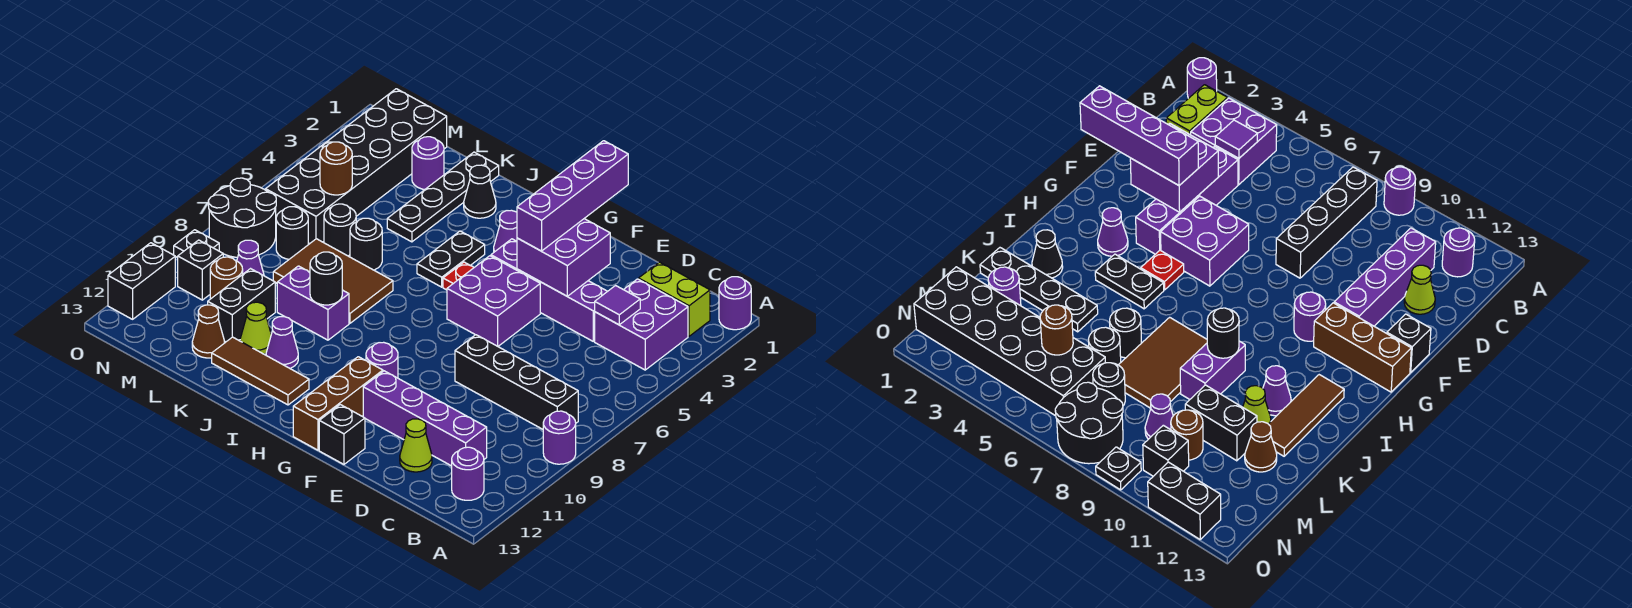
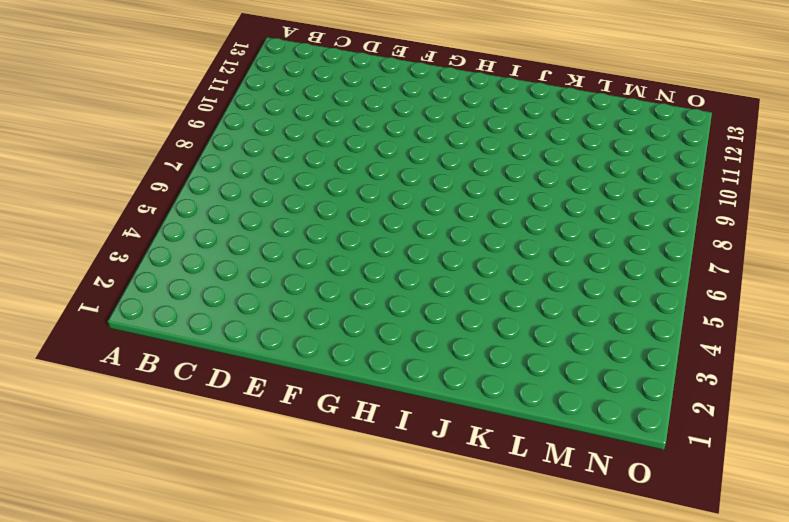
none -> purple round brick A1 level 1
none -> purple round brick A9 level 1
none -> lime brick B2:C2 level 1
none -> purple brick B3:C4 level 1

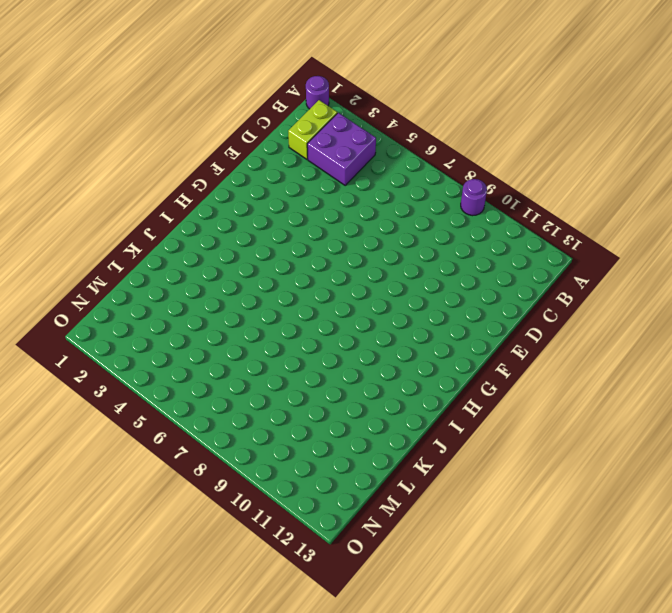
none -> black brick B8:E8 level 1
none -> purple round brick B12 level 1
none -> purple brick C11:F11 level 1
none -> purple brick D4:G4 level 1

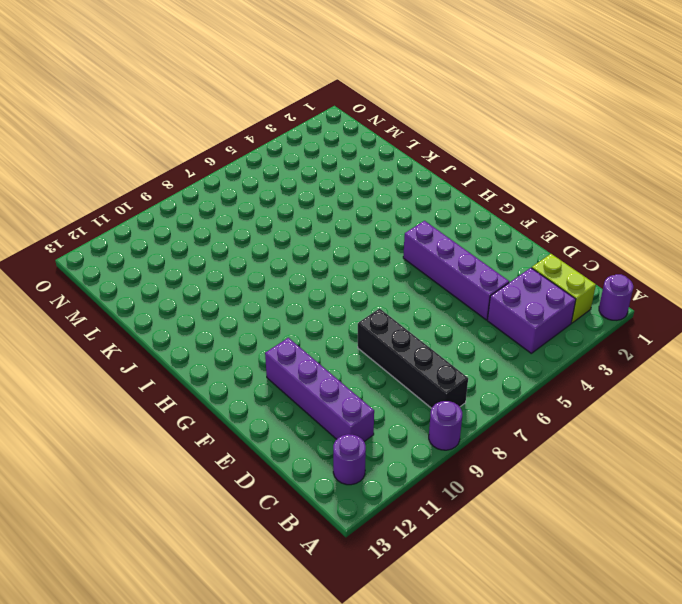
none -> lime cone D12 level 1
none -> purple brick F5:G6 level 1
none -> black brick F13 level 1
none -> purple round brick G10 level 1

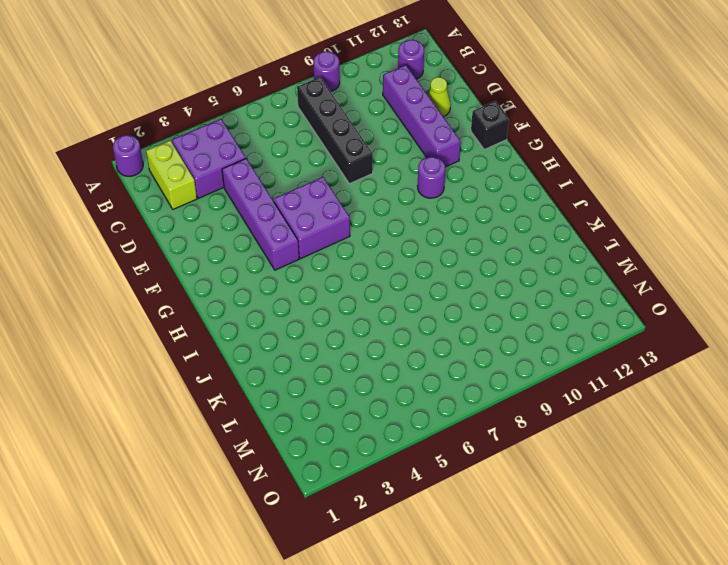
none -> brown brick G11:G13 level 1
none -> purple cone H3 level 1
none -> red plate H5 level 1
none -> black plate I4:I5 level 1

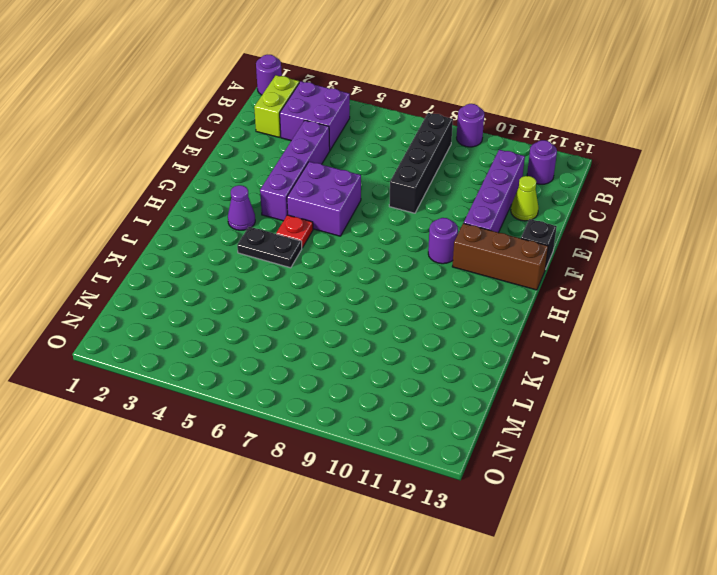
none -> brown tile I12:K12 level 1
none -> black cone J2 level 1
none -> brown tile J7:L8 level 1
none -> purple brick J9:K9 level 1

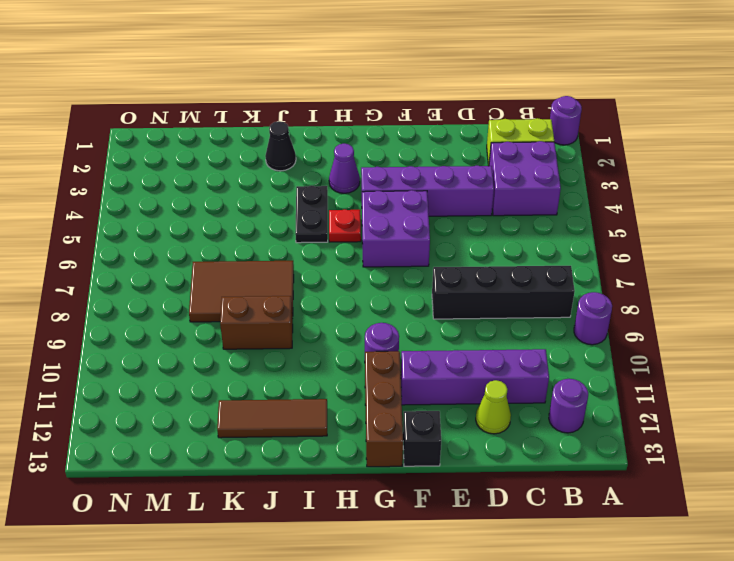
brown brick J9:K9 level 1 -> purple brick J9:K9 level 1
none -> purple cone J11 level 1
none -> black plate K1:K4 level 1
none -> black round brick K6 level 1
none -> lime cone K11 level 1

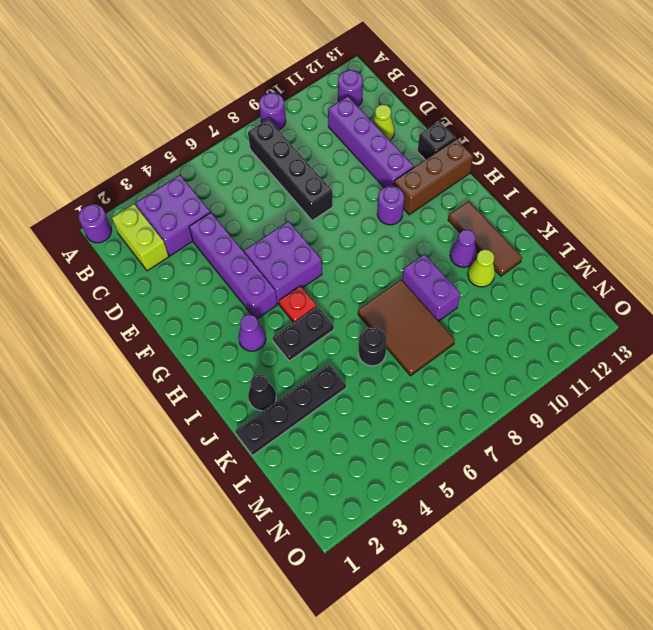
none -> purple round brick L2 level 1
none -> black round brick L6 level 1
none -> black brick L10:L11 level 1
none -> brown cone L12 level 1

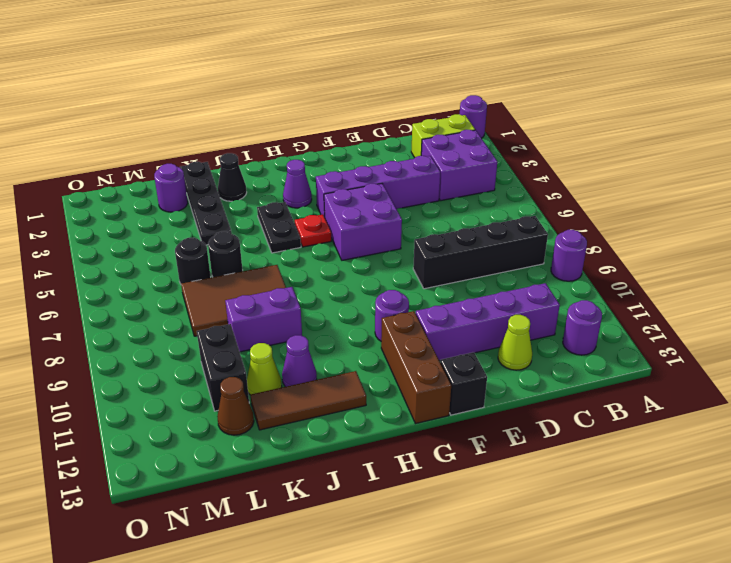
none -> black brick M1:N6 level 1
none -> black round brick M7 level 1
none -> purple cone M9 level 1
none -> brown round brick M10 level 1

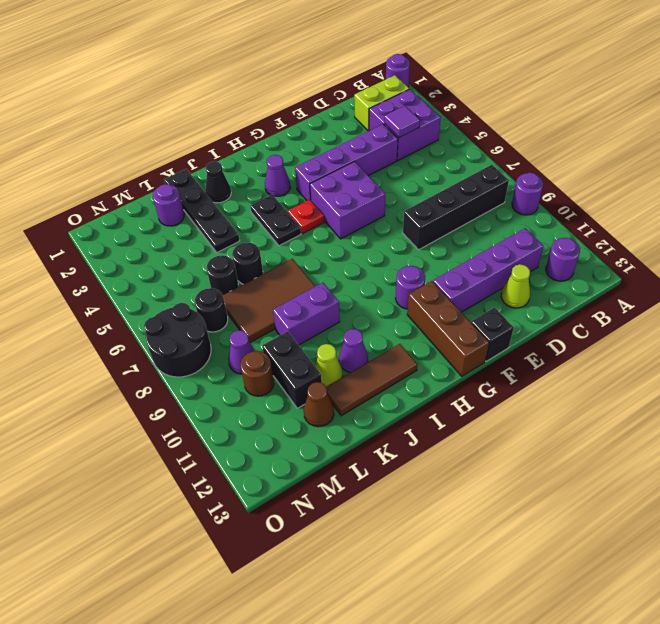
none -> black brick M1:N6 level 1
none -> black brick N10 level 1
none -> black plate O9 level 1
none -> black brick O11:O12 level 1

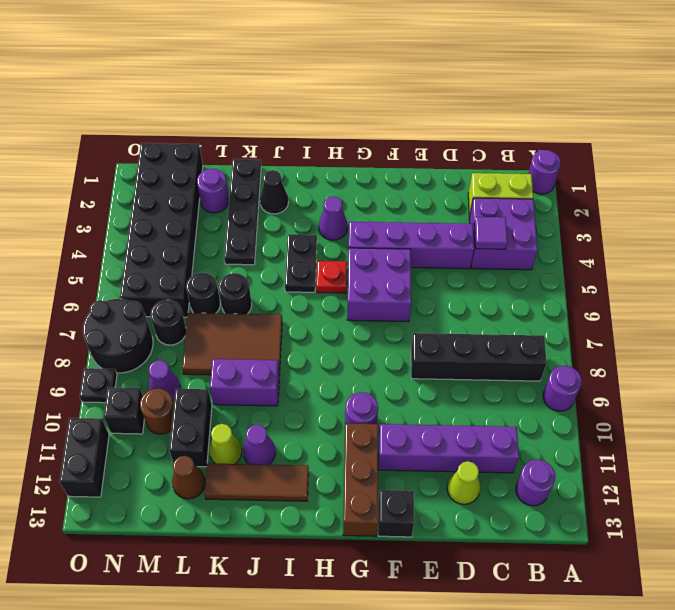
none -> purple brick E3:F4 level 2
none -> black round brick J9 level 2
none -> brown round brick M5 level 2
none -> purple brick F1:F4 level 3

